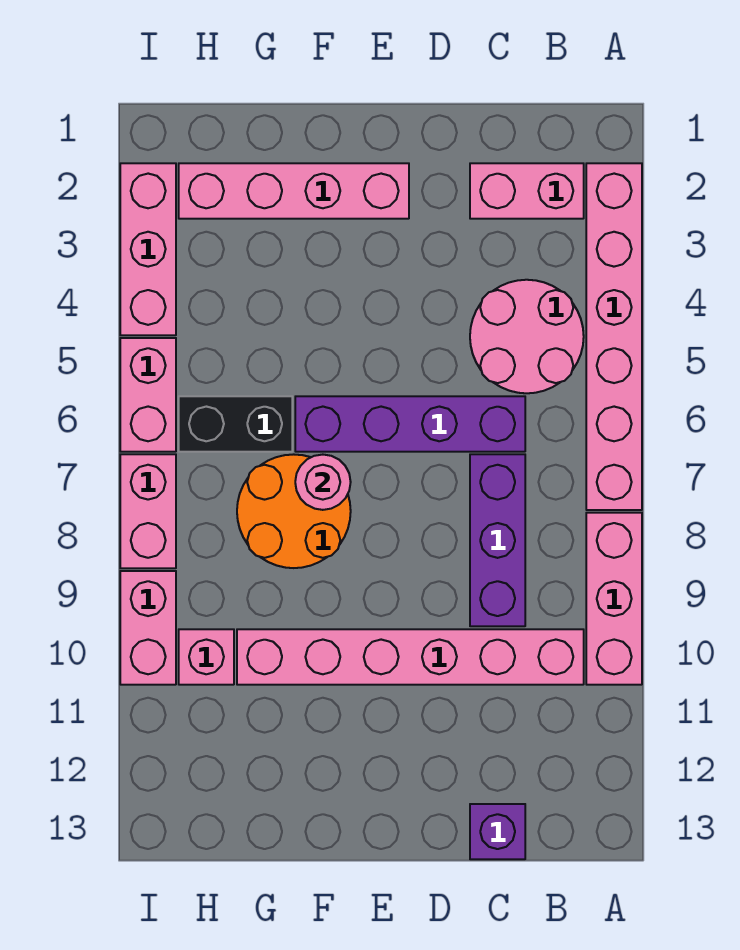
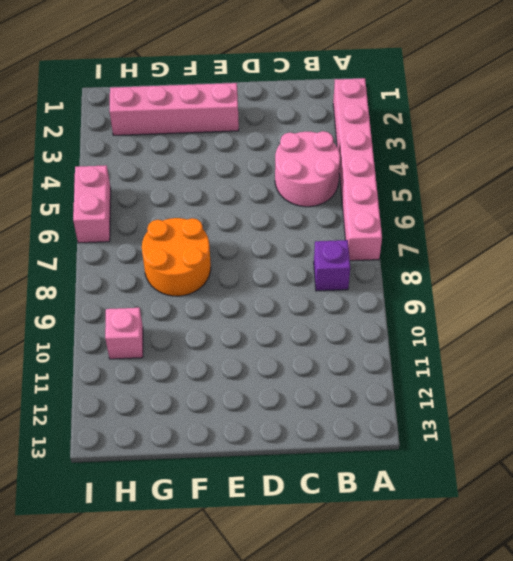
purple brick B8 level 1 -> purple brick C13 level 1
none -> pink brick A8:A10 level 1
none -> pink brick B2:C2 level 1
none -> pink brick B10:G10 level 1

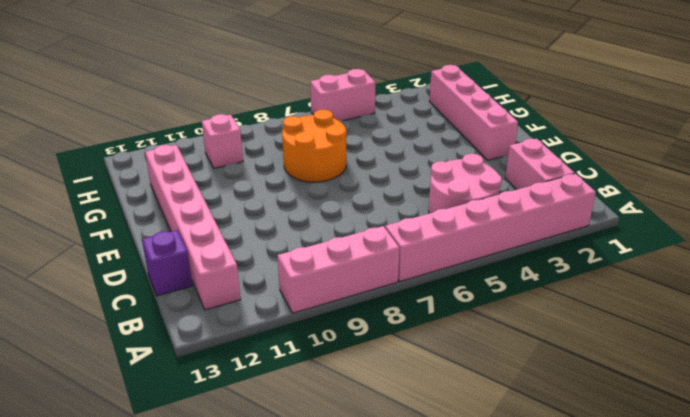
pink brick B12:G12 level 1 -> pink brick B10:G10 level 1
none -> purple brick C6:F6 level 1
none -> purple brick C7:C9 level 1
none -> black brick G6:H6 level 1

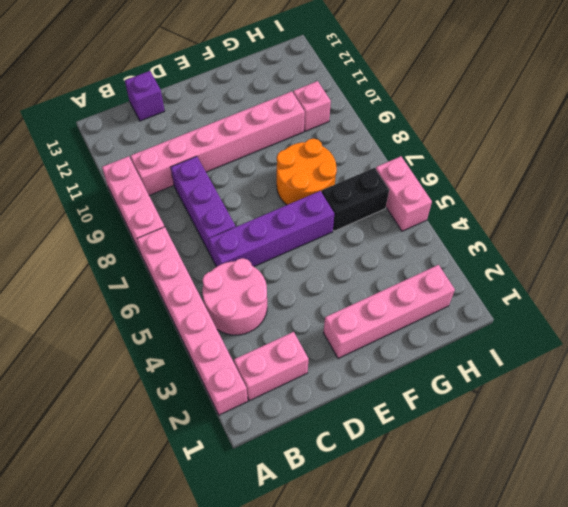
none -> pink brick I2:I4 level 1
none -> pink brick I7:I8 level 1
none -> pink brick I9:I10 level 1

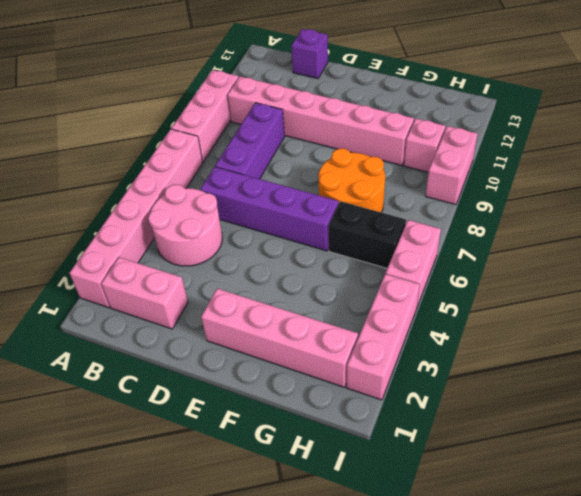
none -> pink brick I7:I8 level 1
none -> pink round brick F7 level 2

